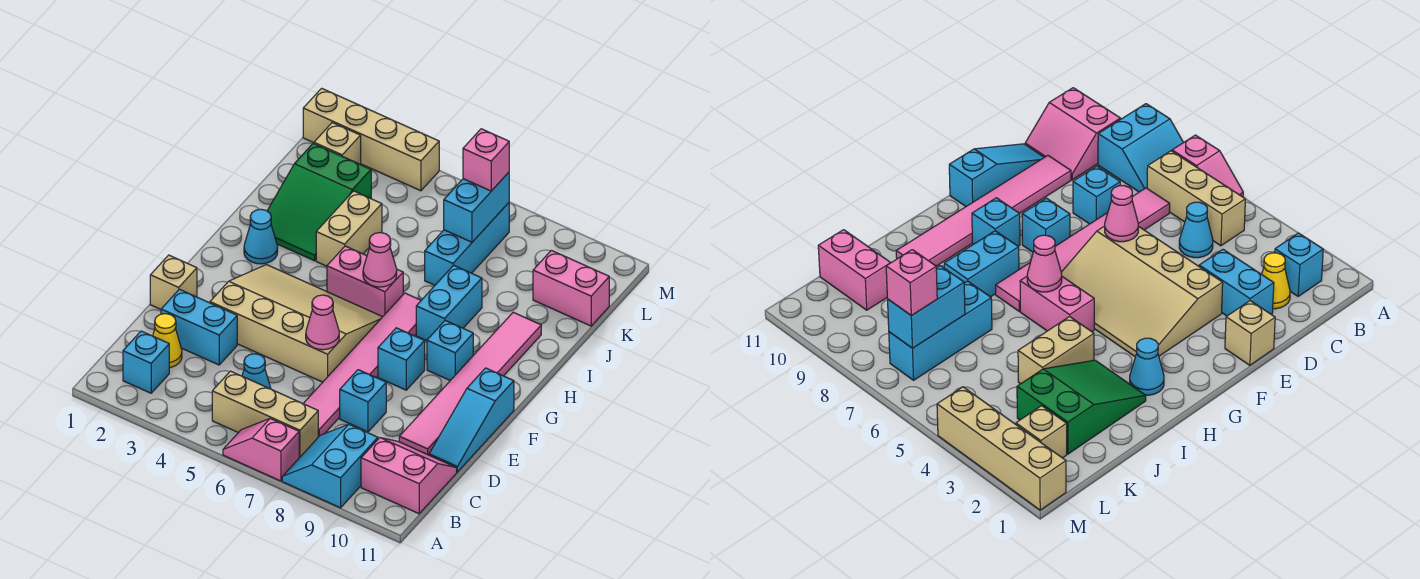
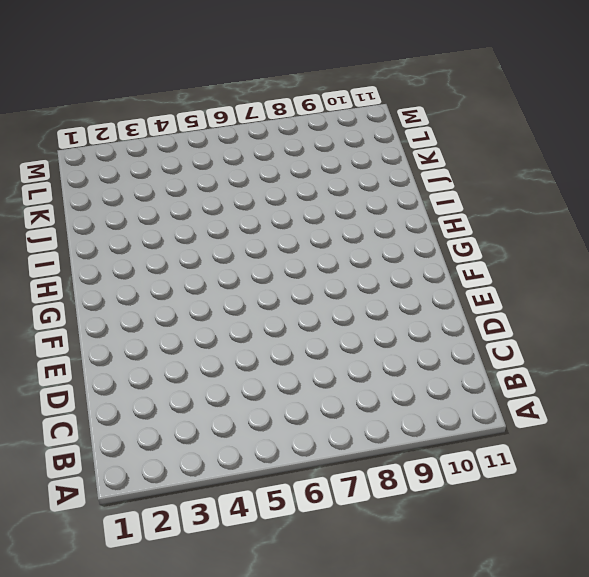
none -> pink slope A6:A7 level 1 top 7
none -> cyan slope A8:B9 level 1 top 9
none -> cyan brick B2 level 1

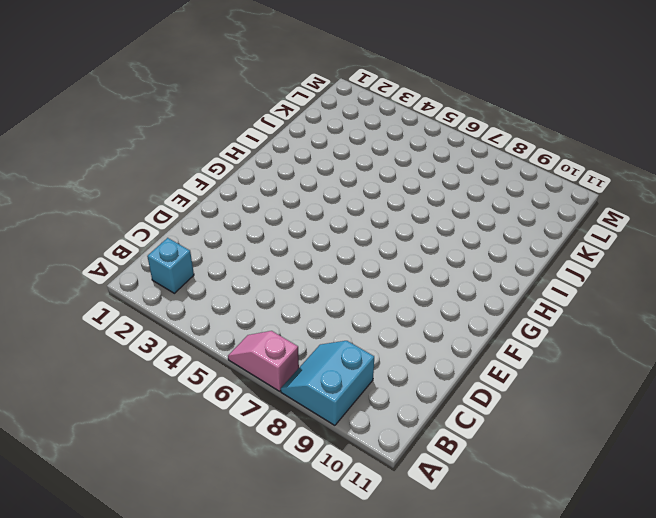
none -> tan brick B5:B7 level 1
none -> pink slope B10:C11 level 1 top B
none -> yellow cone C2 level 1

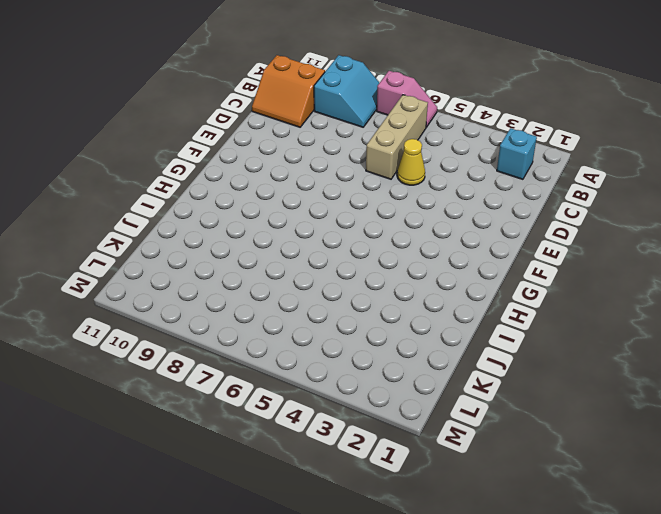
tan brick B6:D6 level 1 -> tan brick B5:B7 level 1
orange slope B10:C11 level 1 top B -> pink slope B10:C11 level 1 top B
yellow cone D5 level 1 -> yellow cone C2 level 1
none -> cyan cone C5 level 1
none -> pink tile C7:H7 level 1
none -> cyan brick D2:D3 level 1

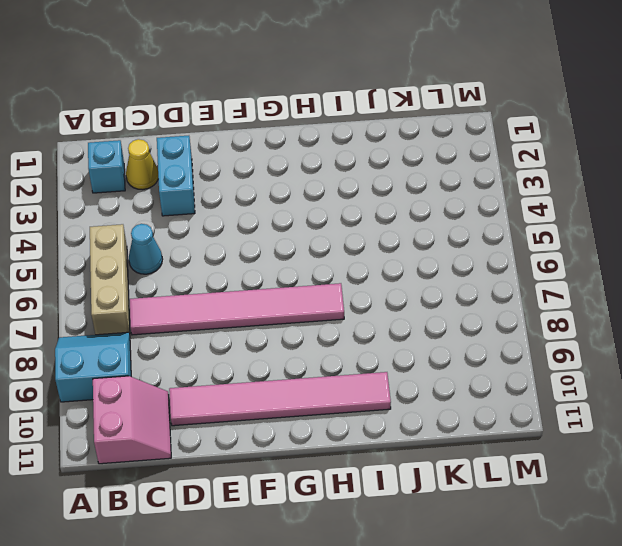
none -> pink slope A6:A7 level 1 top 7
none -> cyan brick D8 level 1
none -> cyan slope D11:F11 level 1 top F

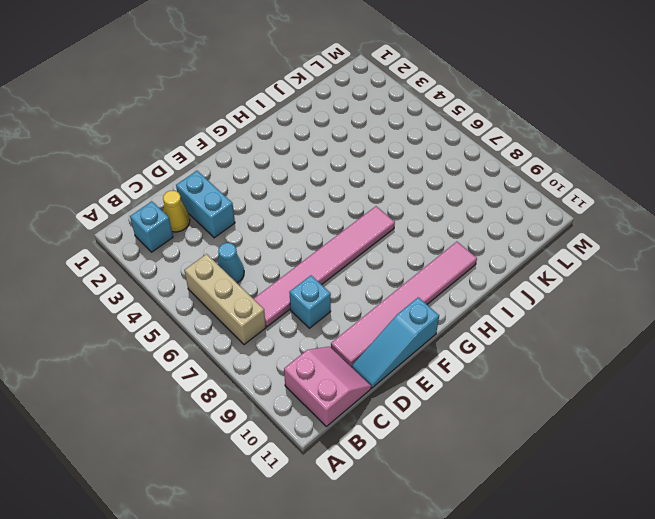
none -> pink slope A6:A7 level 1 top 7
none -> cyan slope A8:B9 level 1 top 9
none -> tan brick E1 level 1

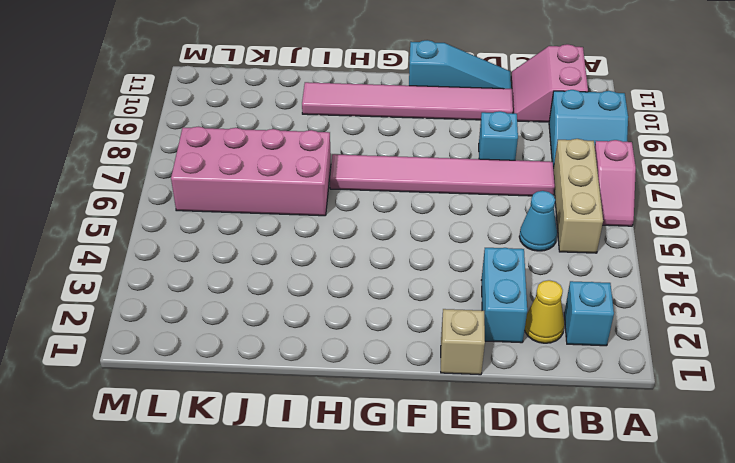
pink brick I6:L7 level 1 -> cyan brick J7:L7 level 1
none -> tan slope E3:G6 level 1 top E
none -> cyan brick F8 level 1
none -> cyan brick G9 level 1

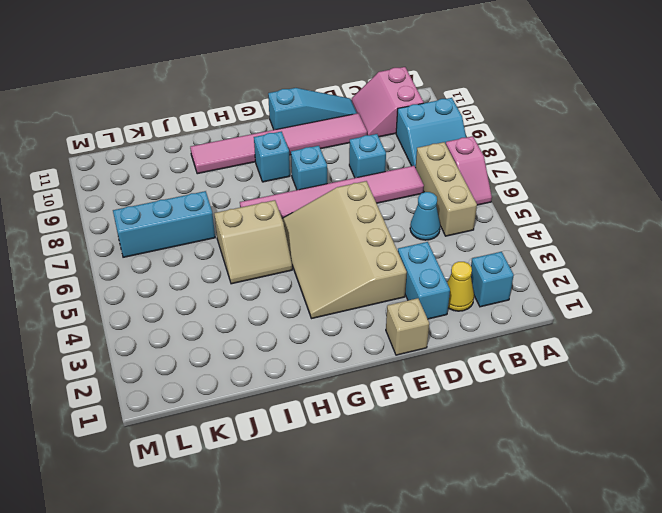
tan slope H5:I6 level 1 top 6 -> pink brick H5:H6 level 1
none -> cyan cone H2 level 1
none -> cyan brick H8:I8 level 1
none -> green slope I2:K3 level 1 top K

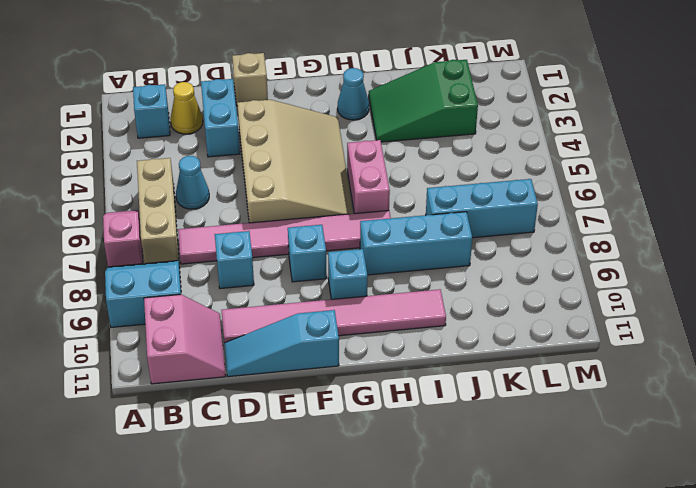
cyan brick H8:J8 level 1 -> cyan brick H8:I8 level 1
none -> tan brick I4:J4 level 1
none -> pink brick K10:K11 level 1
none -> tan brick L2 level 1

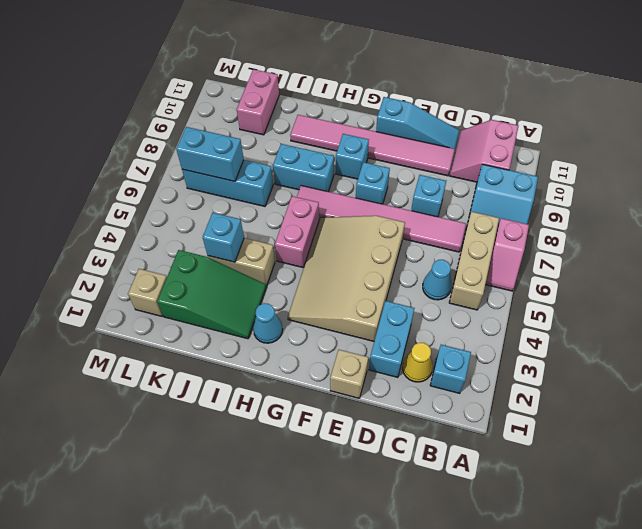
cyan brick J4 level 2 -> none
none -> tan brick M1:M4 level 1
none -> pink cone E6 level 2
none -> pink cone H6 level 2

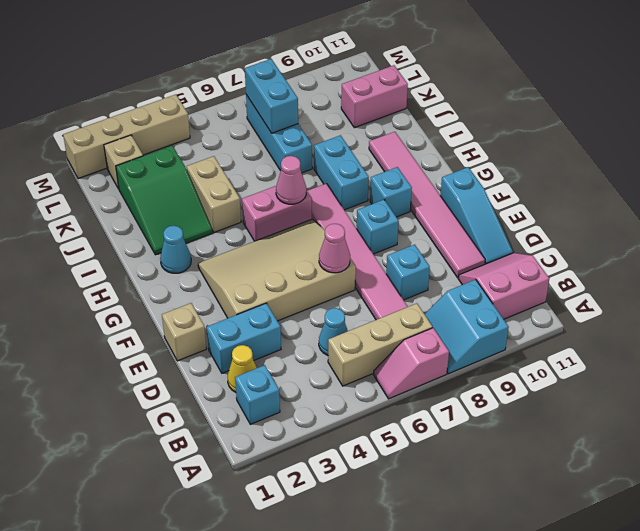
none -> pink brick L7 level 3

